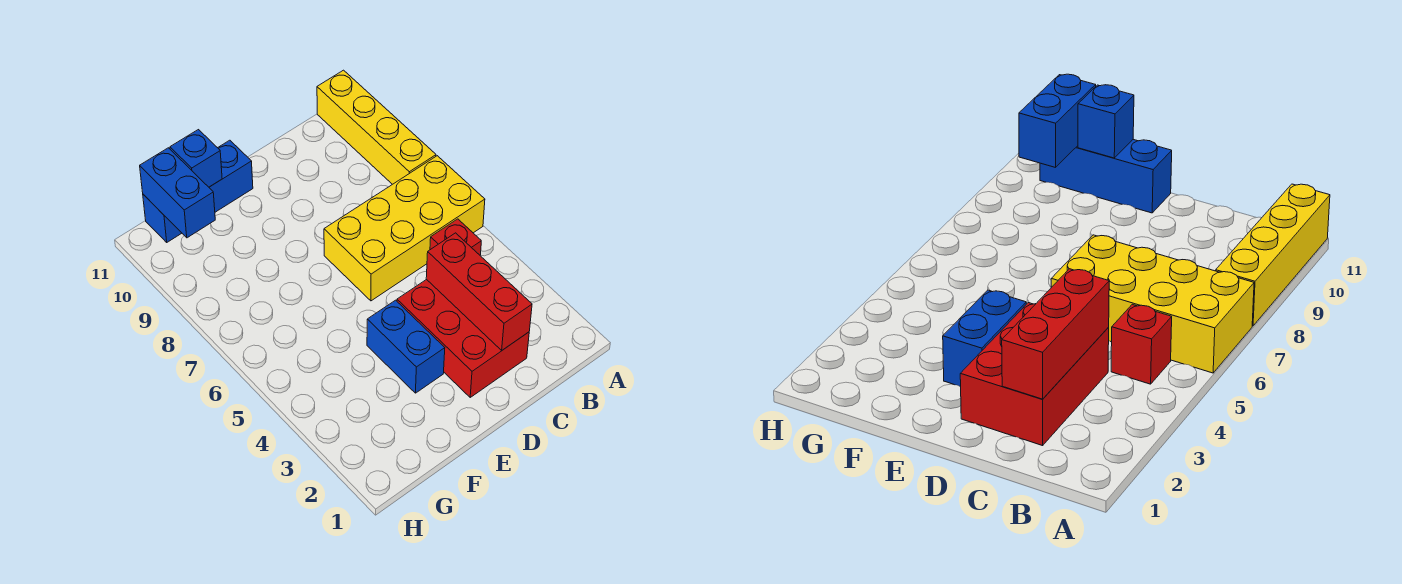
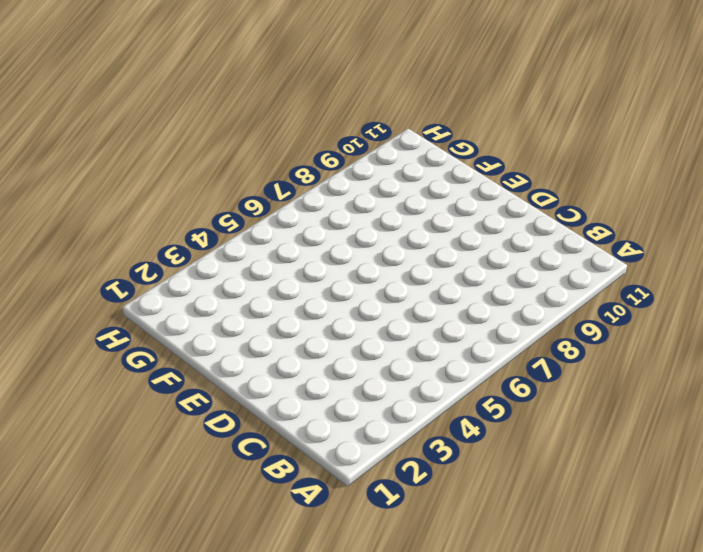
none -> yellow brick A6:D7 level 1
none -> yellow brick A8:A11 level 1

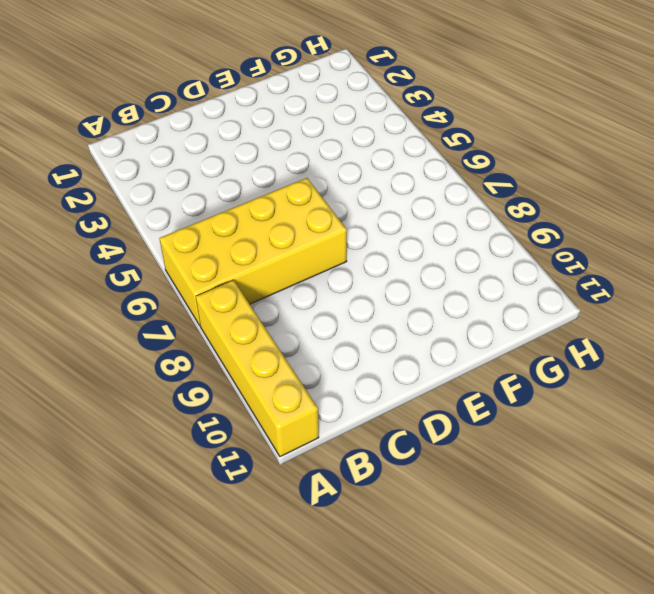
none -> red brick B5 level 1
none -> red brick C2:D4 level 1

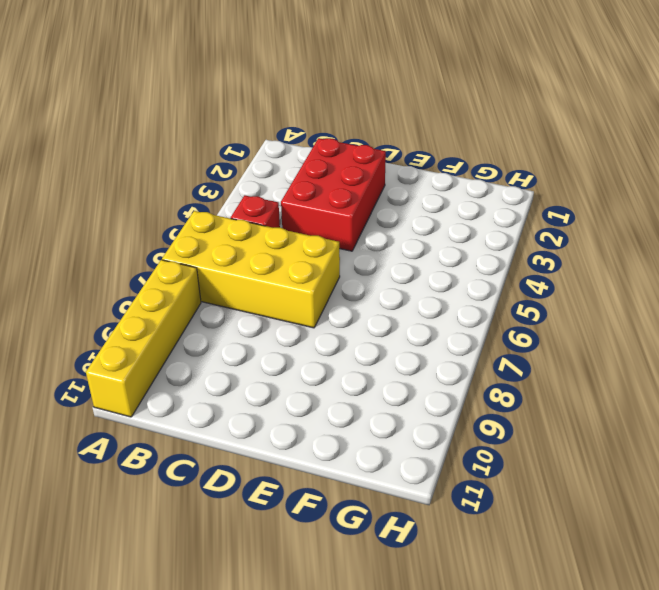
none -> blue brick E3:E4 level 1
none -> blue brick E11:G11 level 1

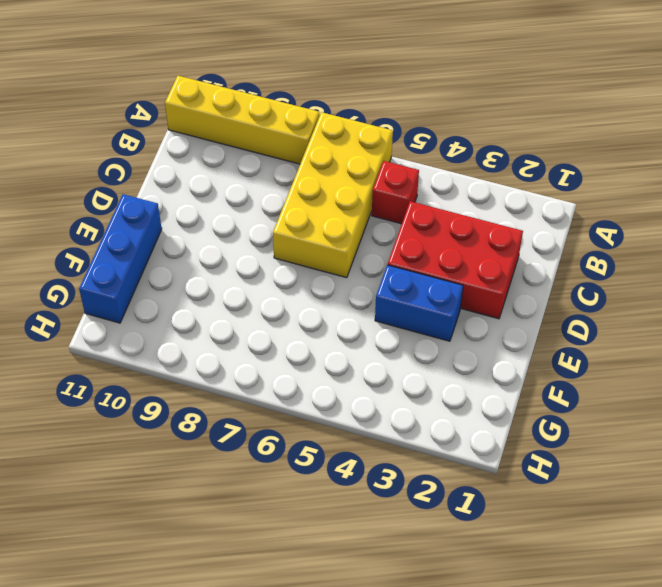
none -> red brick C2:C4 level 2
none -> blue brick F11 level 2

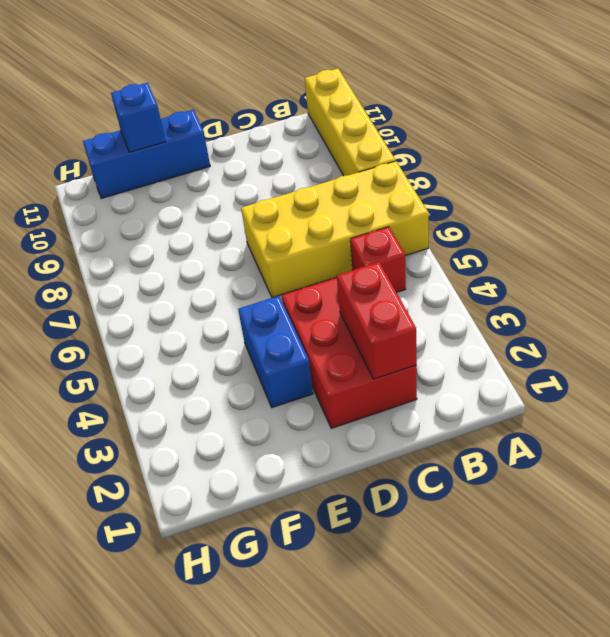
red brick C2:C3 level 2 -> red brick C2:C4 level 2
none -> blue brick G10:G11 level 2

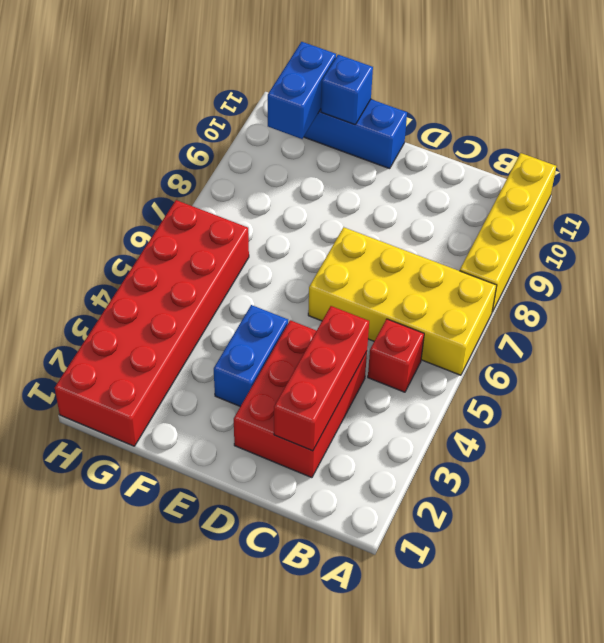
red brick G1:H6 level 1 -> none

